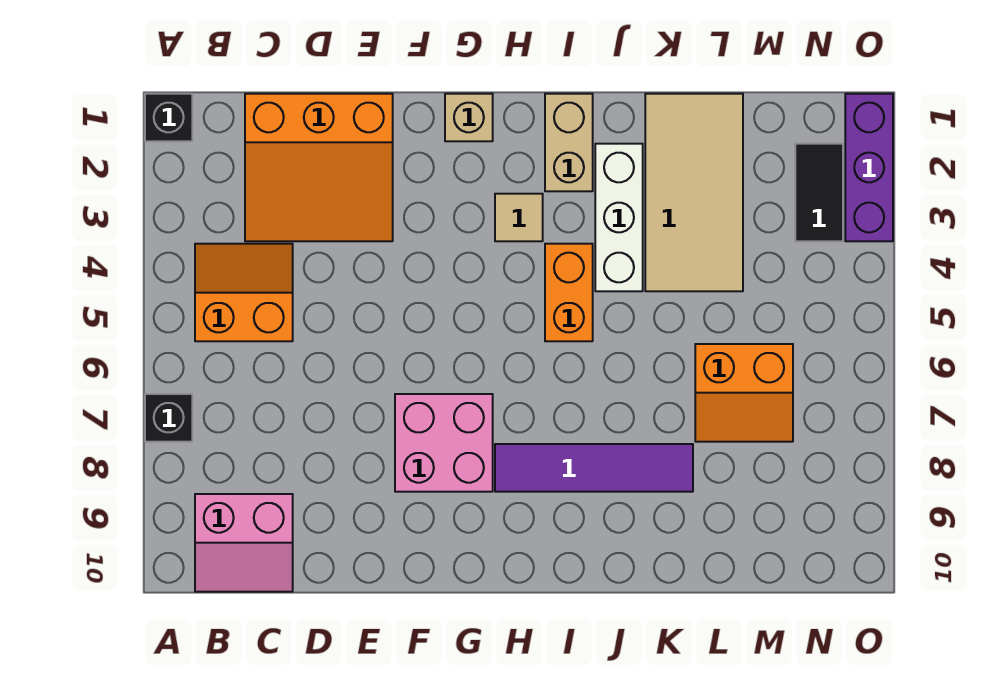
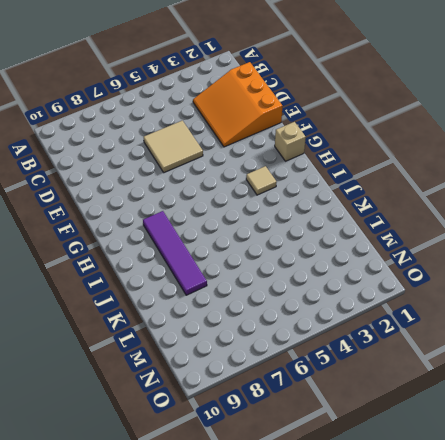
tan tile D5:E6 level 1 -> none
none -> black brick A1 level 1
none -> black brick A7 level 1
none -> orange slope B4:C5 level 1 top 5

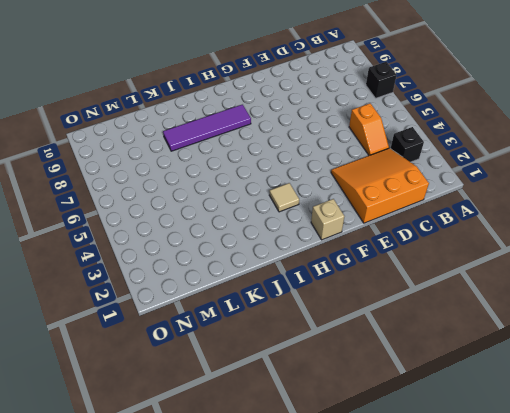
black brick B3 level 1 -> black brick A1 level 1
orange slope C4:C5 level 1 top 5 -> orange slope B4:C5 level 1 top 5
none -> pink slope B9:C10 level 1 top 9
none -> pink brick F7:G8 level 1
none -> tan brick I1:I2 level 1

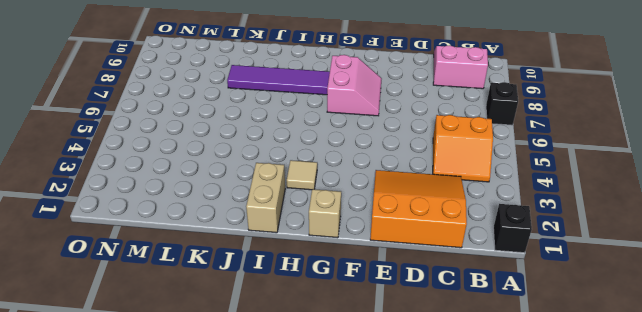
pink slope F7:G8 level 1 top G -> pink brick F7:G8 level 1
none -> orange brick I4:I5 level 1
none -> white brick J2:J4 level 1
none -> tan tile K1:L4 level 1

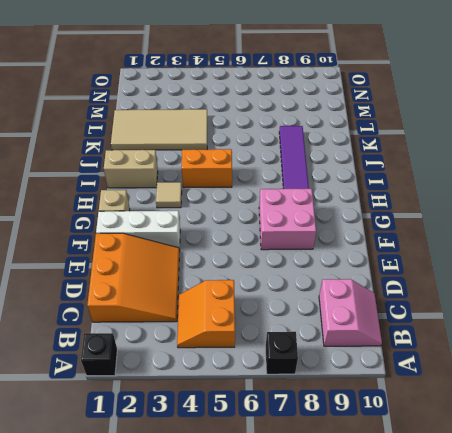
white brick F1:F3 level 1 -> white brick J2:J4 level 1
none -> orange slope L6:M7 level 1 top 6
none -> black tile N2:N3 level 1
none -> purple brick O1:O3 level 1

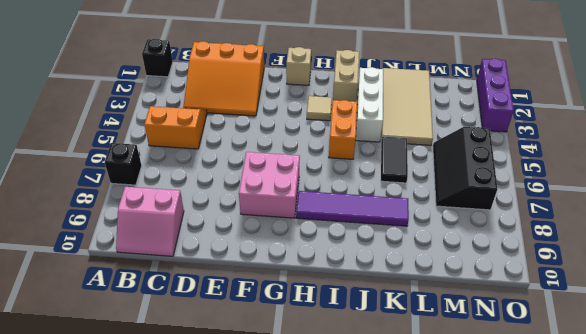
black tile K5:K6 level 1 -> black tile N2:N3 level 1
black slope M5:N7 level 1 top N -> orange slope L6:M7 level 1 top 6

